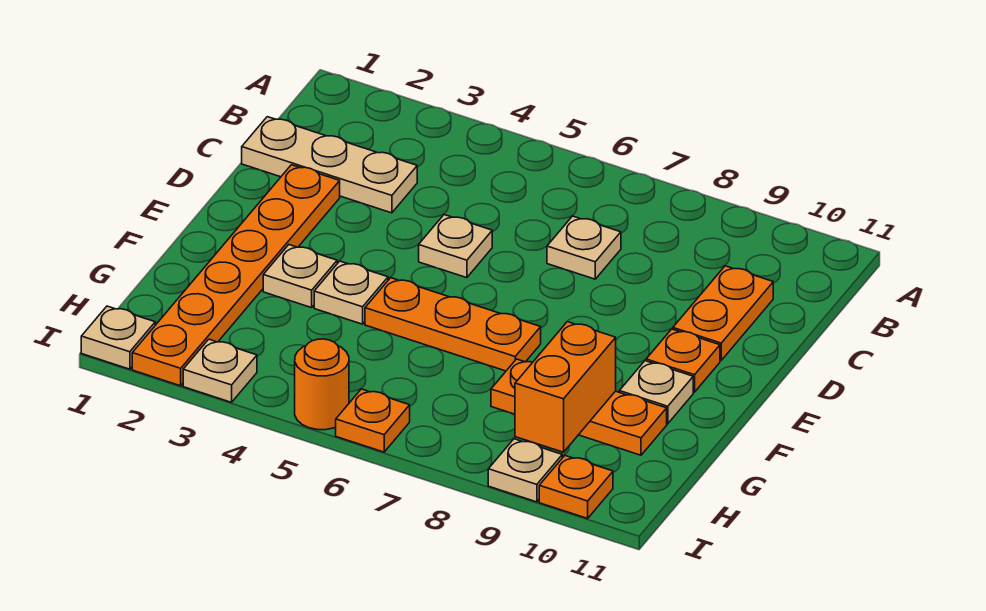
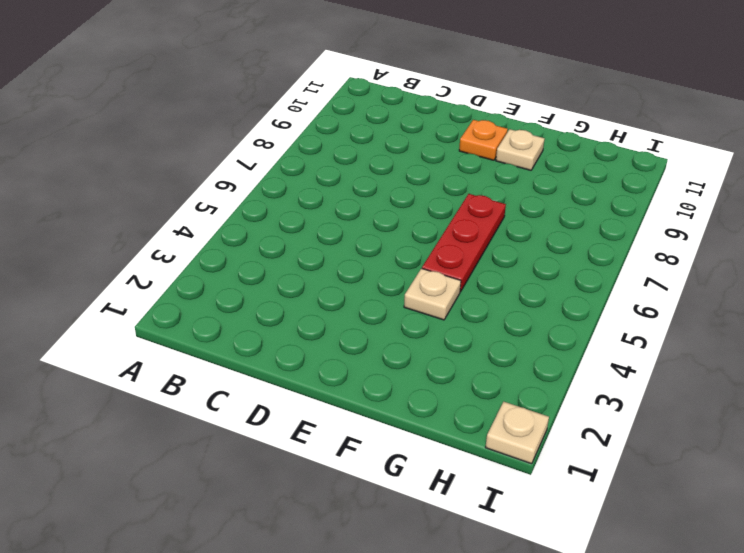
red plate F5:F7 level 1 -> orange plate F5:F7 level 1
none -> tan plate C1:C3 level 1
none -> tan plate C7 level 1
none -> orange plate C10:D10 level 1

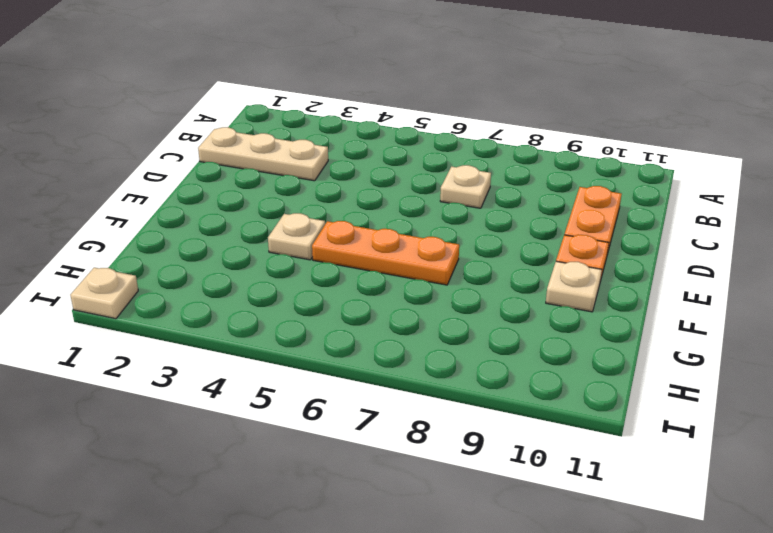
none -> orange plate D2:I2 level 1
none -> tan plate D5 level 1
none -> tan plate F3 level 1

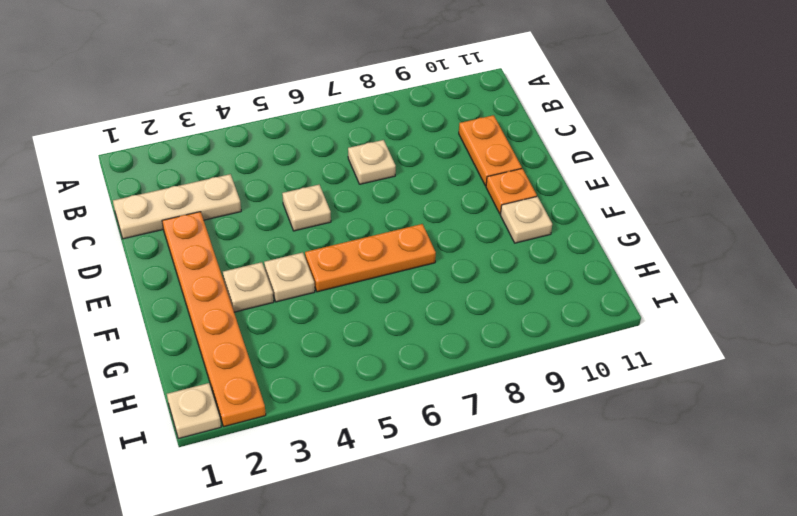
none -> orange plate G8:G10 level 1
none -> tan plate I3 level 1
none -> orange round brick I5 level 1

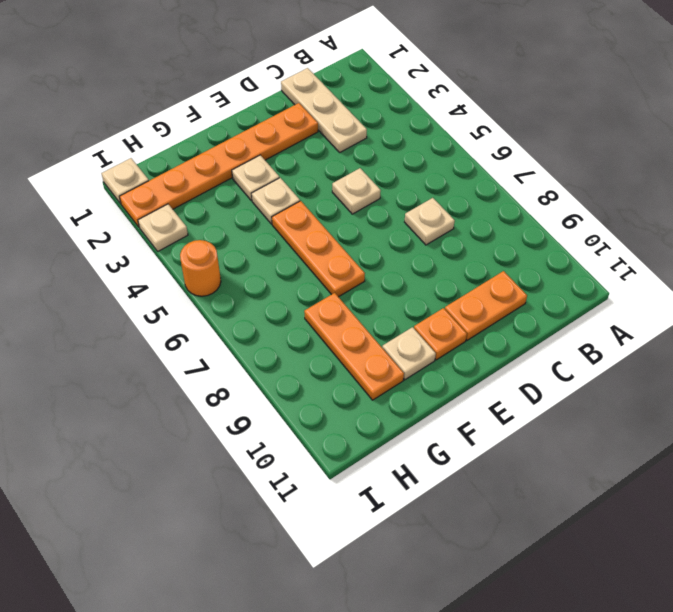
none -> orange plate I6 level 1
none -> tan plate I9 level 1
none -> orange plate I10 level 1

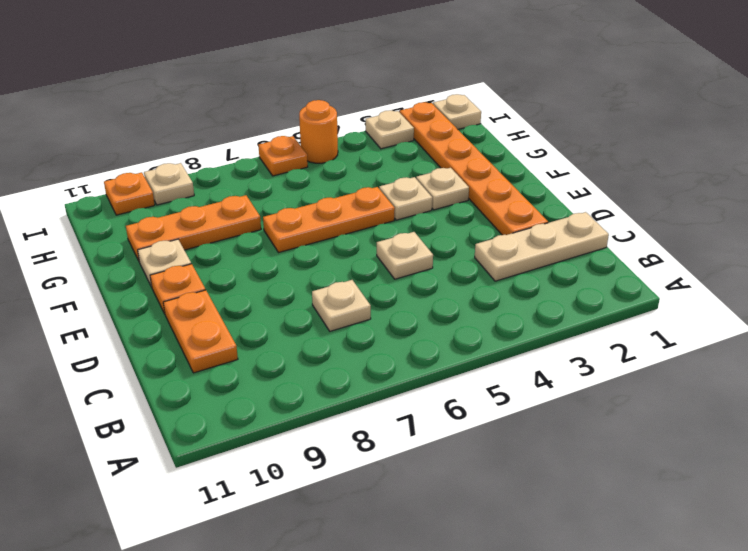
none -> orange brick G9:H9 level 2

